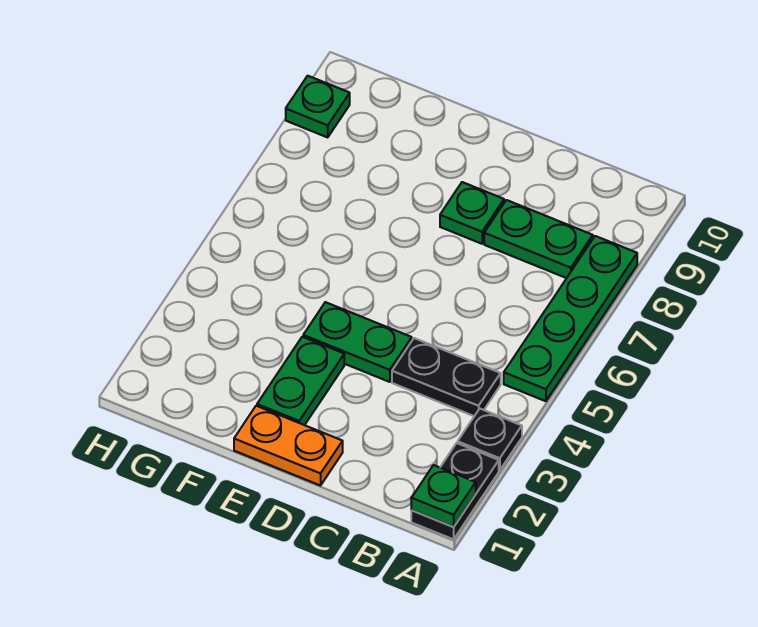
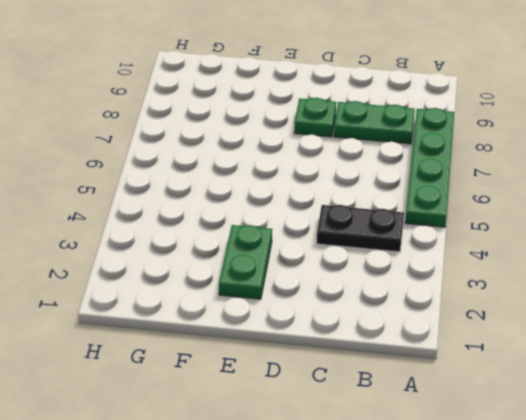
none -> black plate A1:A2 level 1
none -> black plate A3 level 1

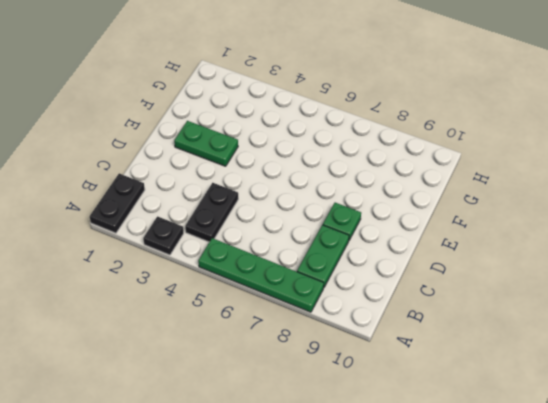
black plate A1:B1 level 1 -> black plate A1:A2 level 1
none -> orange plate D1:E1 level 1
none -> green plate D4:E4 level 1

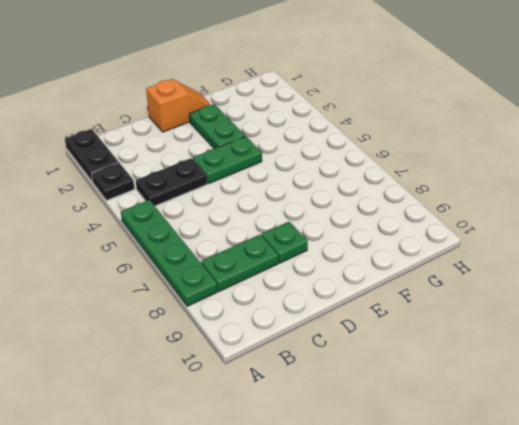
orange slope D1:E1 level 1 top D -> orange plate D1:E1 level 1
none -> green plate H9 level 1
none -> green plate A1 level 2

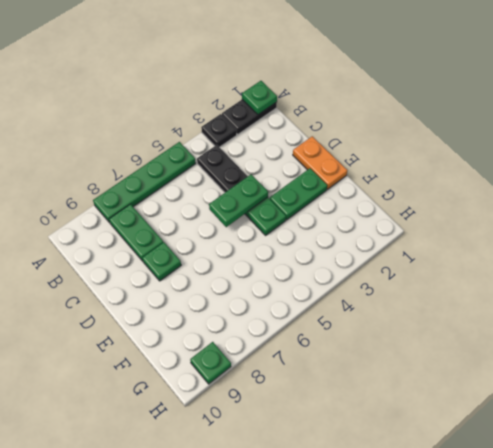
green plate D4:D5 level 2 -> none

